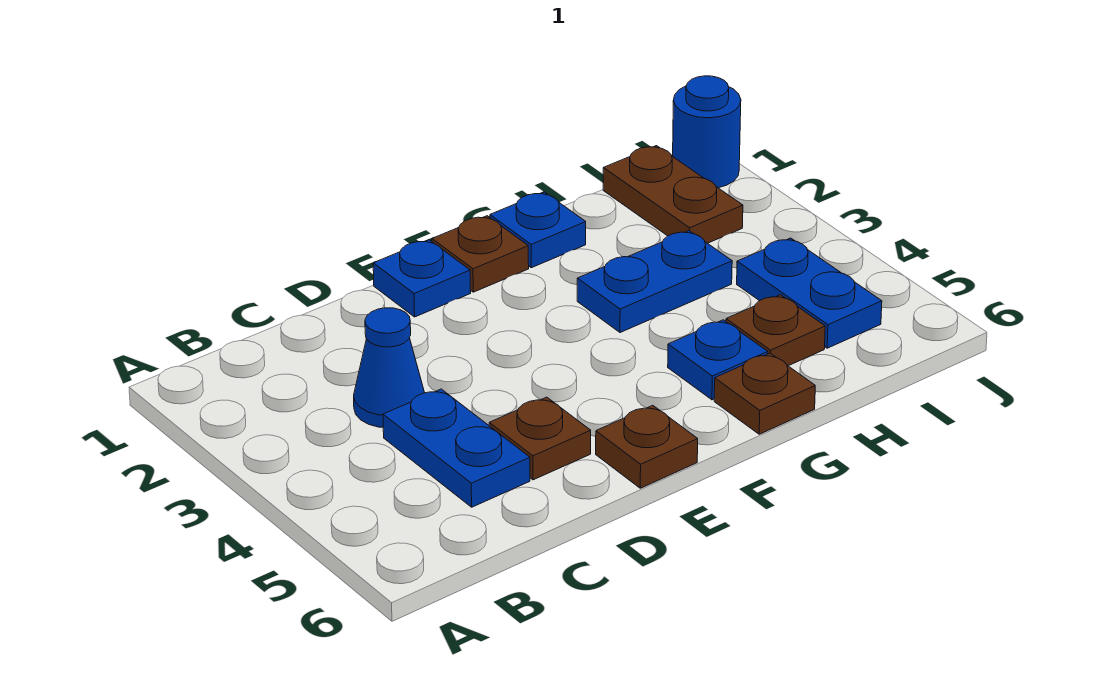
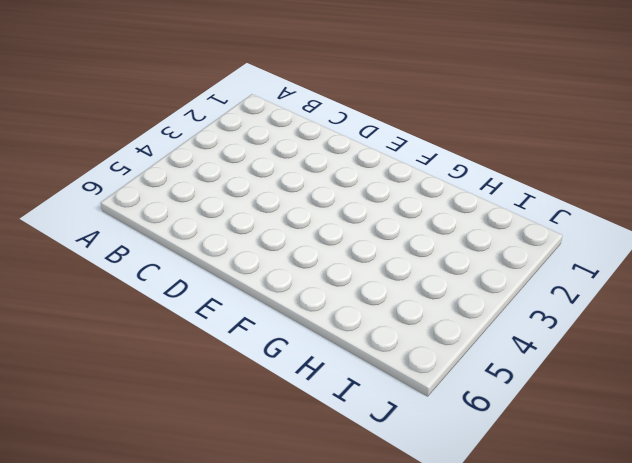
none -> blue cone C3 level 1
none -> blue plate C4:C5 level 1
none -> brown plate D5 level 1

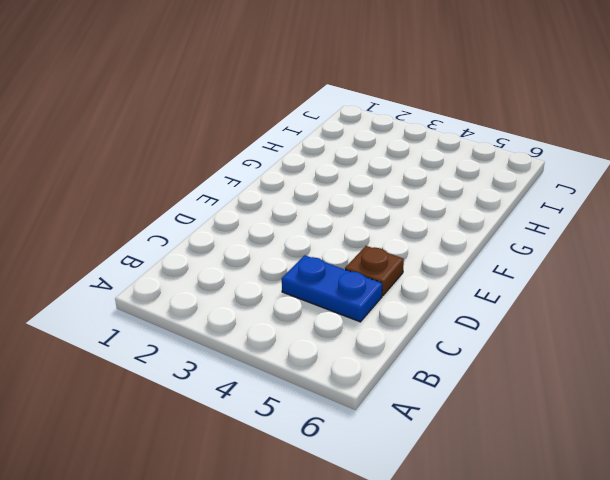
none -> blue cone C3 level 1
none -> blue plate E1 level 1
none -> brown plate E6 level 1

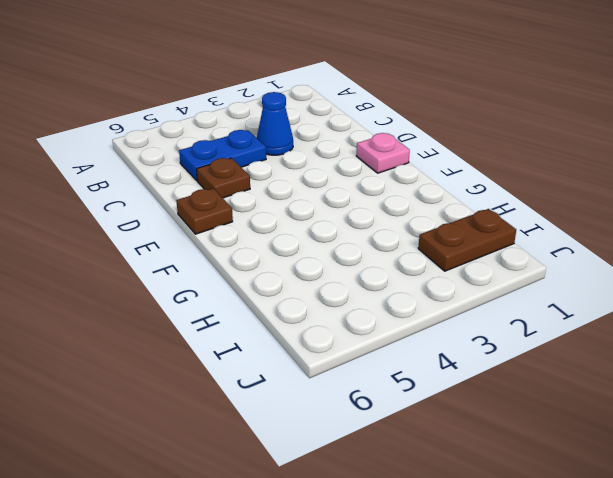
pink plate E1 level 1 -> blue plate E1 level 1
none -> brown plate F1 level 1
none -> blue plate G1 level 1
none -> blue plate G3:H3 level 1

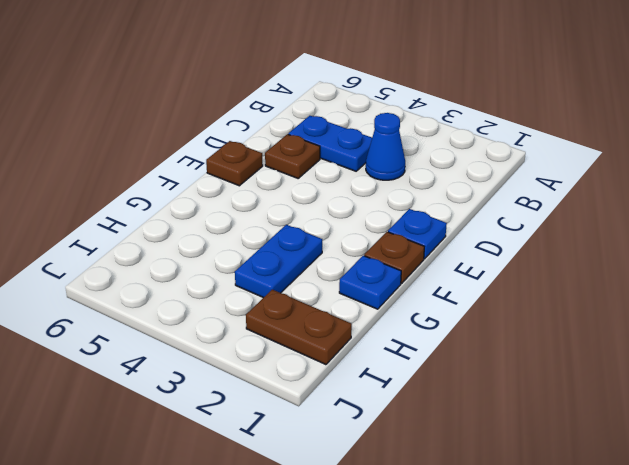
none -> blue plate G5 level 1
none -> brown plate G6 level 1
none -> brown plate H5 level 1

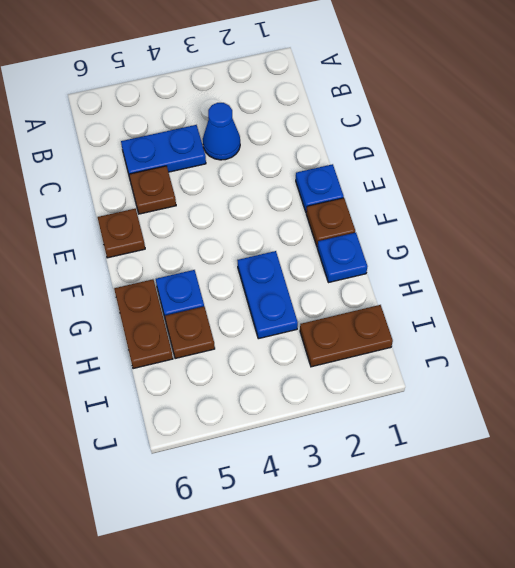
brown plate G6:H6 level 1 -> brown plate G6 level 1
none -> blue plate I4:I5 level 1
none -> blue round brick J1 level 1

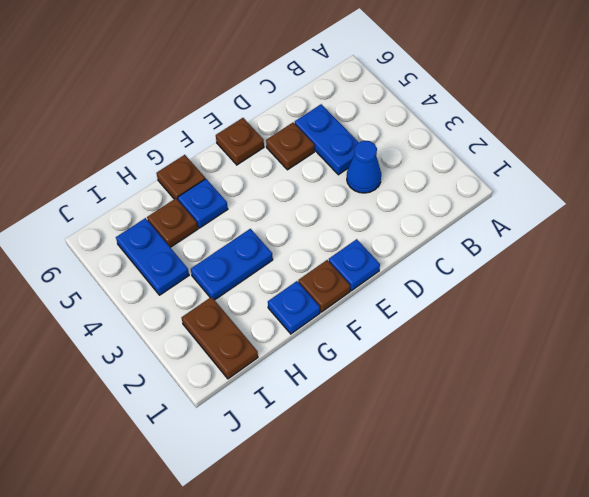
none -> blue round brick J1 level 1

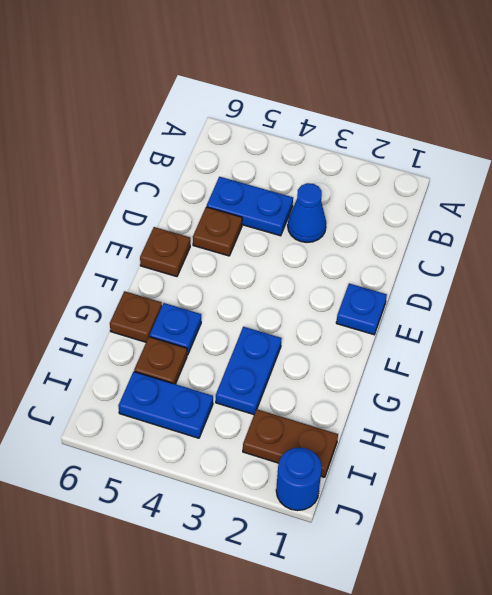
none -> brown plate F1 level 1
none -> blue plate G1 level 1

